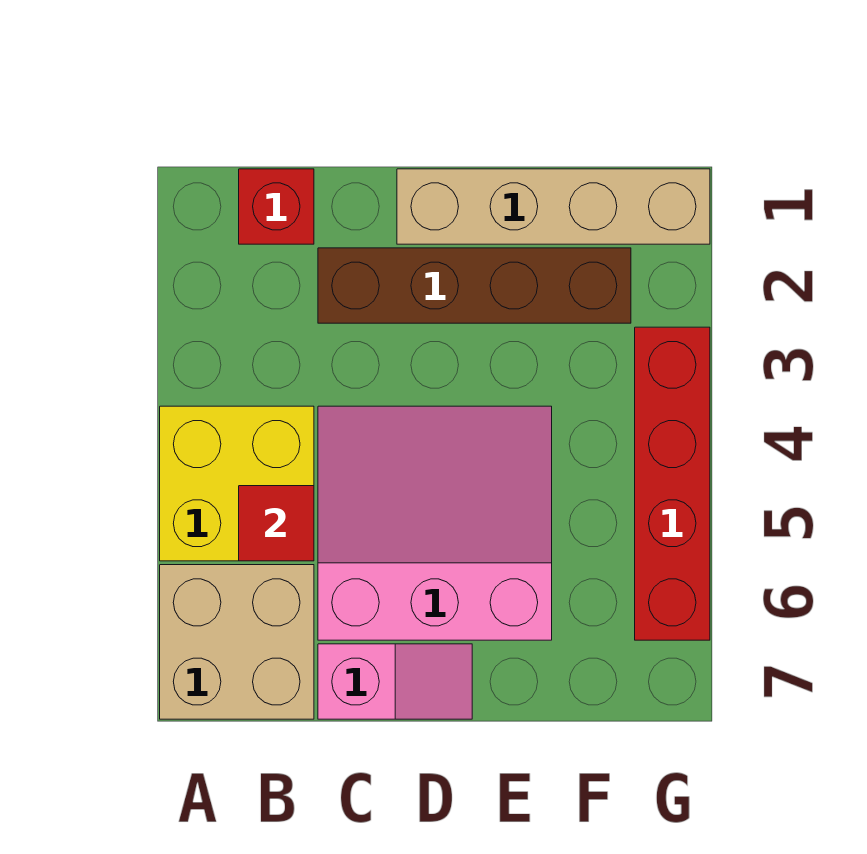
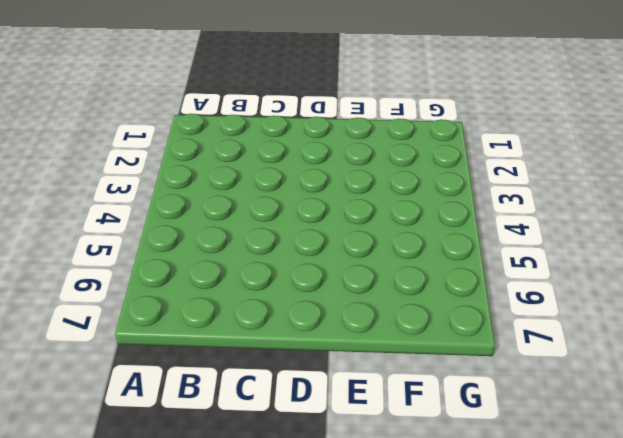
none -> yellow brick A4:B5 level 1
none -> tan brick A6:B7 level 1

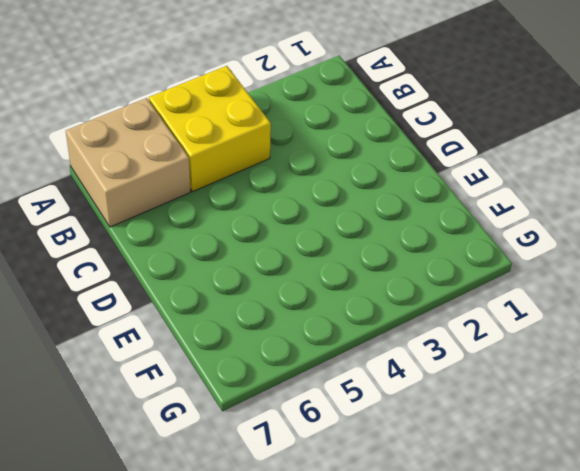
none -> red brick B1 level 1
none -> brown brick C2:F2 level 1

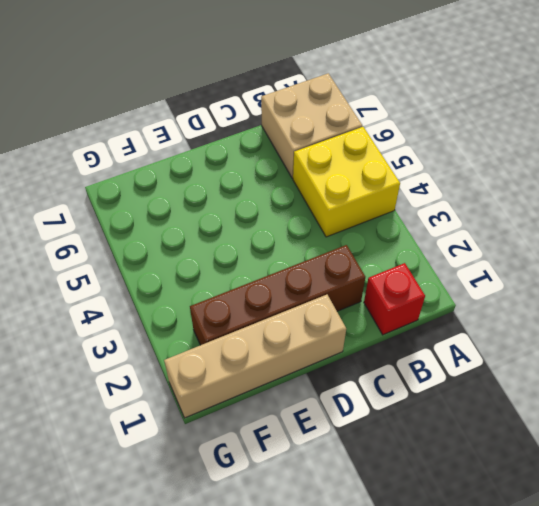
none -> pink slope C4:E6 level 1 top 6
none -> pink slope C7:D7 level 1 top C

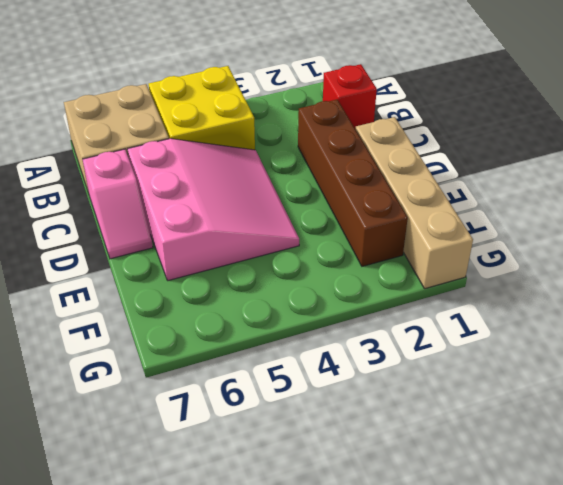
none -> red brick G3:G6 level 1
none -> red tile B5 level 2

